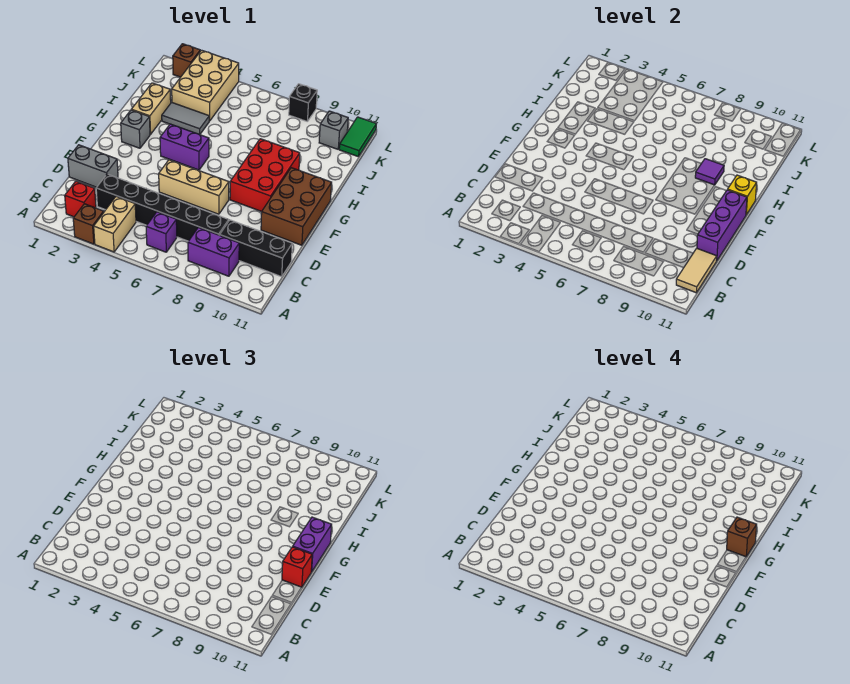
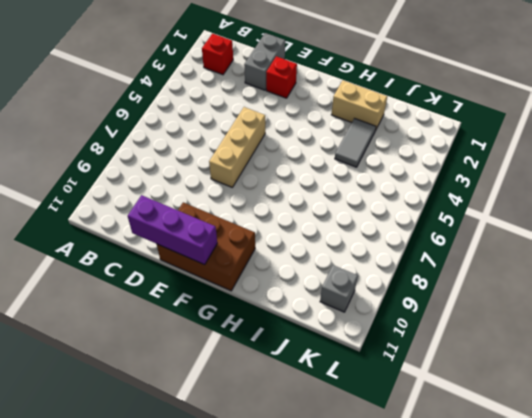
red brick E2 level 1 -> red brick E11 level 3
none -> brown brick A3 level 1
none -> tan brick A4:B4 level 1
none -> purple brick B6 level 1

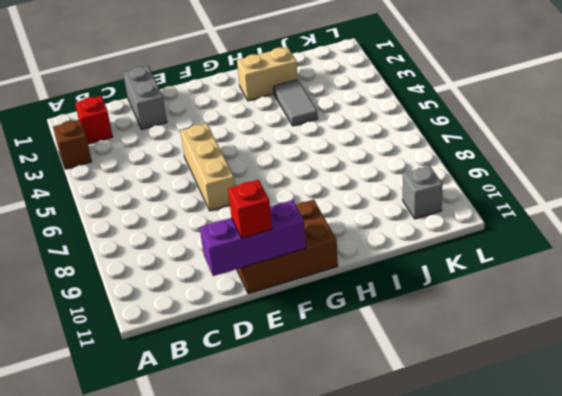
none -> tan brick A4:B4 level 1
none -> purple brick B6 level 1
none -> purple brick B8:B9 level 1

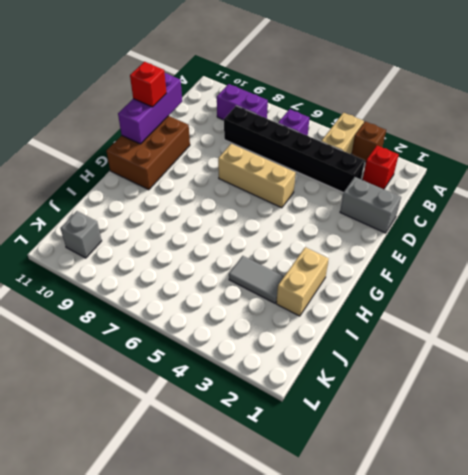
none -> black brick C9:C11 level 1
none -> red brick F8:H9 level 1
none -> grey brick G2 level 1

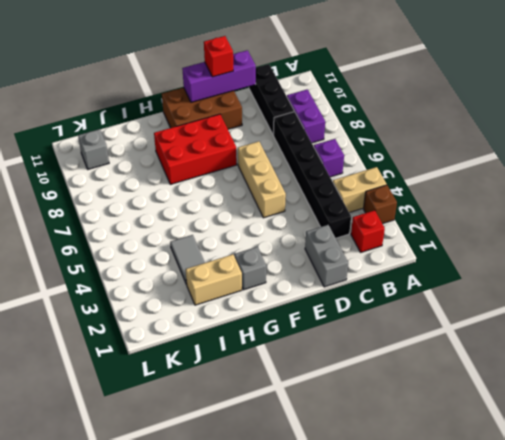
none -> purple brick G4:G5 level 1
none -> tan brick J3:L4 level 1
none -> green tile K11:L11 level 1

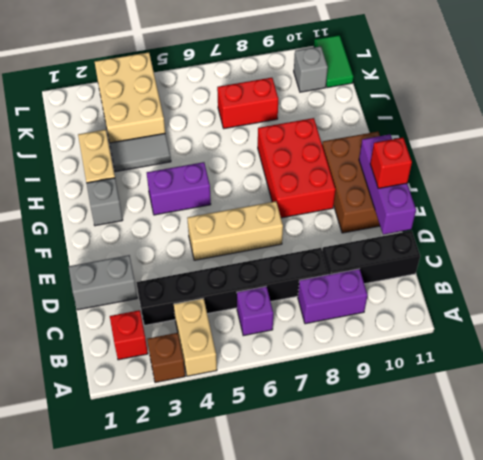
red brick J7:J8 level 1 -> none
none -> brown brick L2 level 1
none -> black brick L8 level 1
none -> tan tile B11:C11 level 2

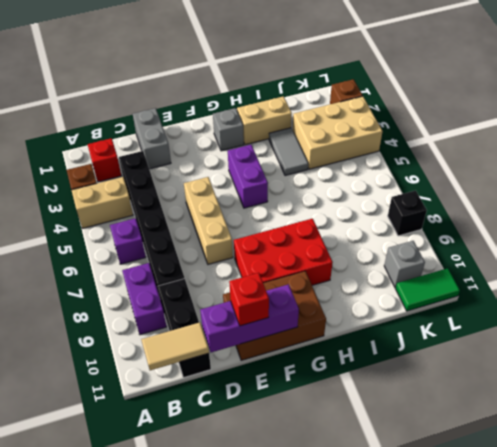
none -> yellow brick G11 level 2
none -> purple tile H9 level 2
none -> purple brick F11:G11 level 3

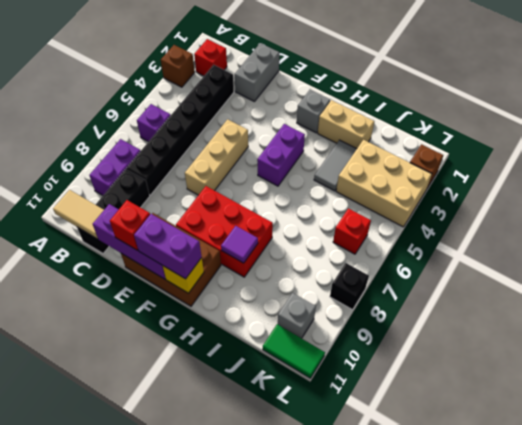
red brick K6 level 1 -> none
none -> tan brick A4:B4 level 1
none -> brown brick G11 level 4

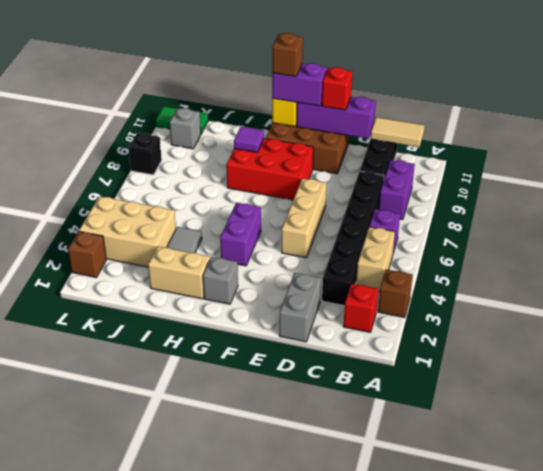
tan brick B4:B5 level 1 -> tan brick A4:B4 level 1

